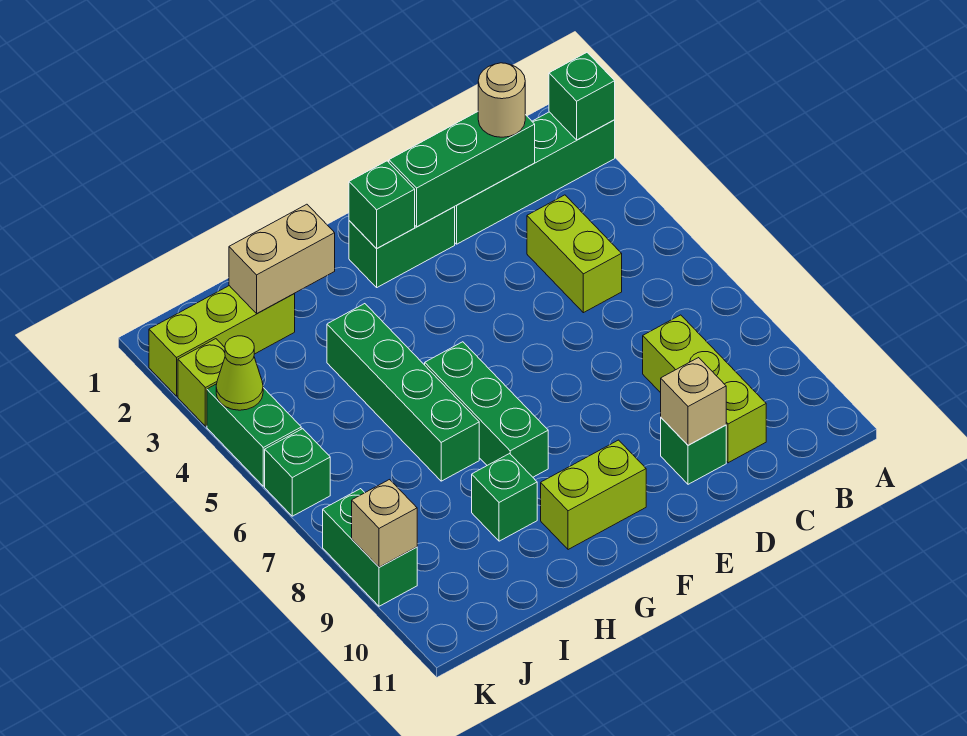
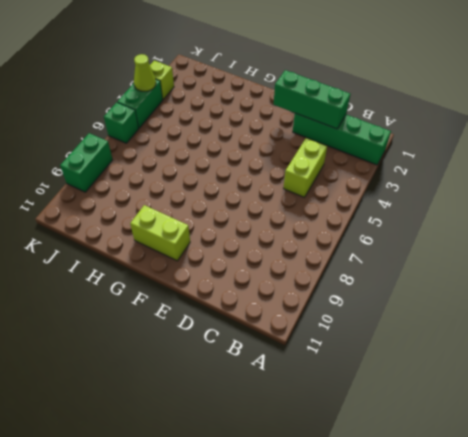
none -> lime brick C8:C10 level 1
none -> green brick D10 level 1
none -> green brick E2:F2 level 1

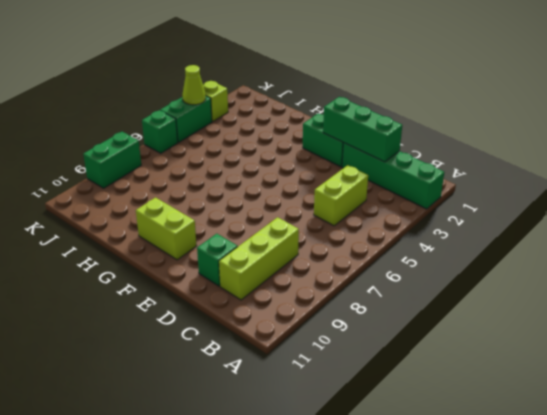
none -> green brick G6:G8 level 1
none -> green brick H4:H7 level 1
none -> green brick H9 level 1

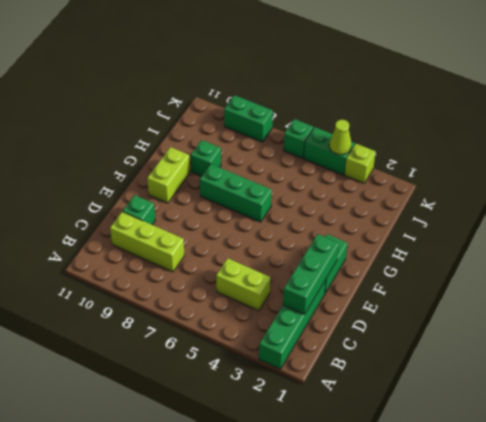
none -> green brick H4:H7 level 1
none -> lime brick I2:K2 level 1
none -> green brick A2 level 2

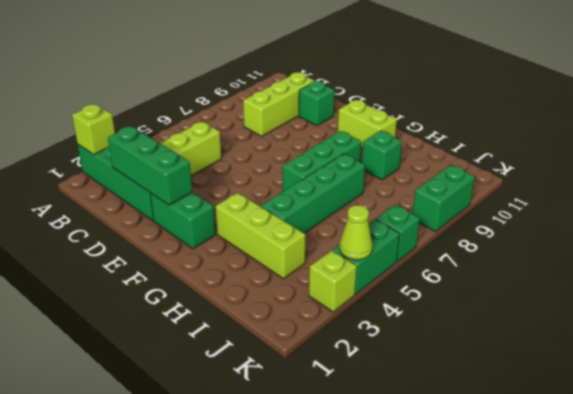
lime brick A2 level 2 -> green brick A2 level 2
lime brick G3:I3 level 1 -> lime brick I2:K2 level 1
none -> tan brick D10 level 2
none -> green brick F2 level 2
none -> tan brick H2:I2 level 2

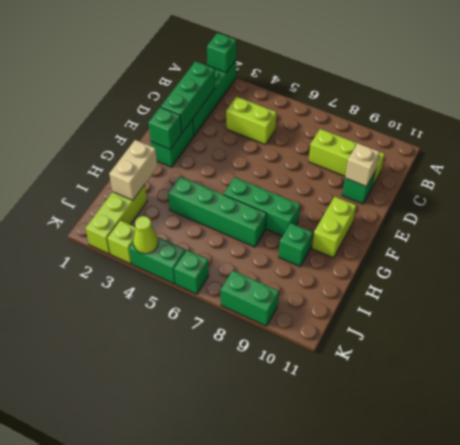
none -> tan brick K9 level 2
none -> tan round brick C2 level 3

